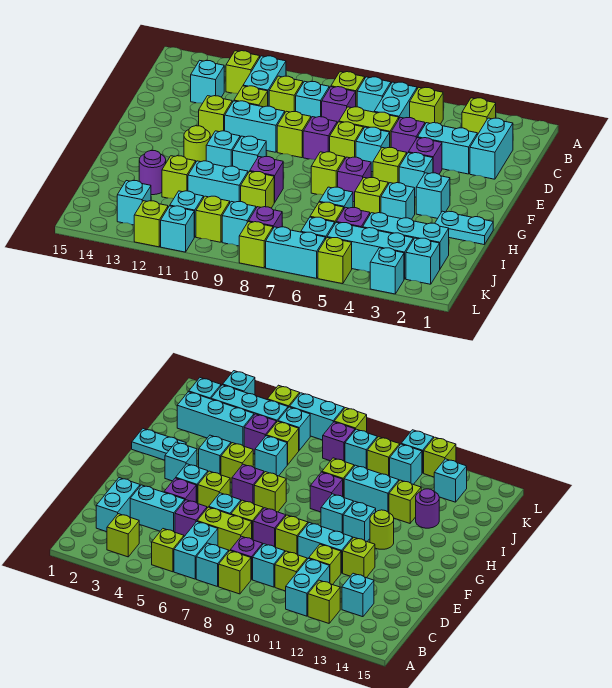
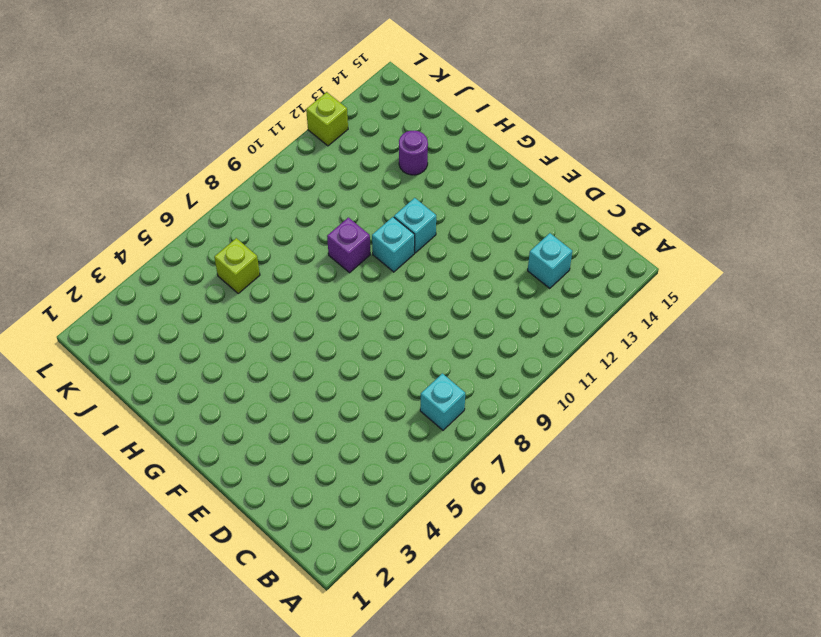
none -> lime brick B3 level 1
none -> lime brick B5 level 1
none -> cyan brick B6:C6 level 1
none -> lime brick B8 level 1

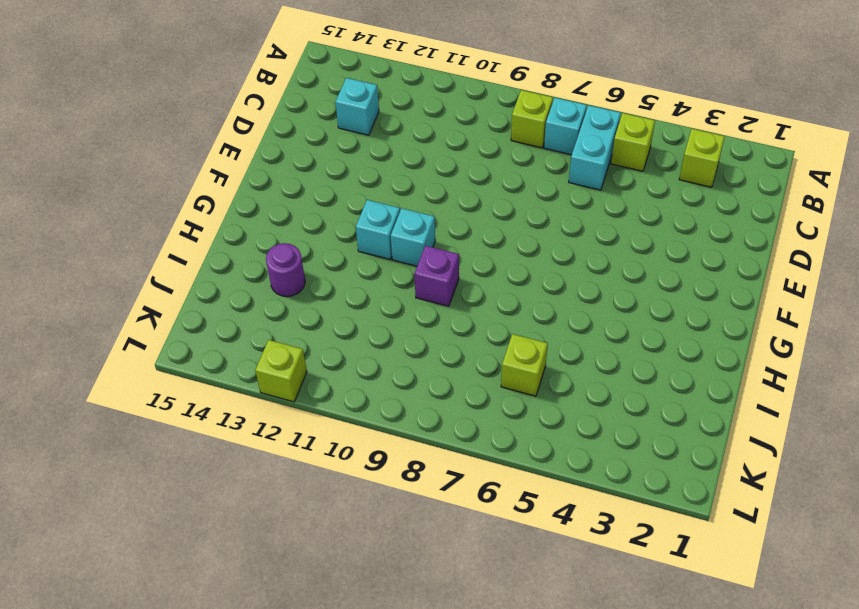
none -> cyan brick B11:C11 level 1
none -> lime brick B12 level 1
none -> cyan brick C2:D2 level 1
none -> purple brick C8 level 1

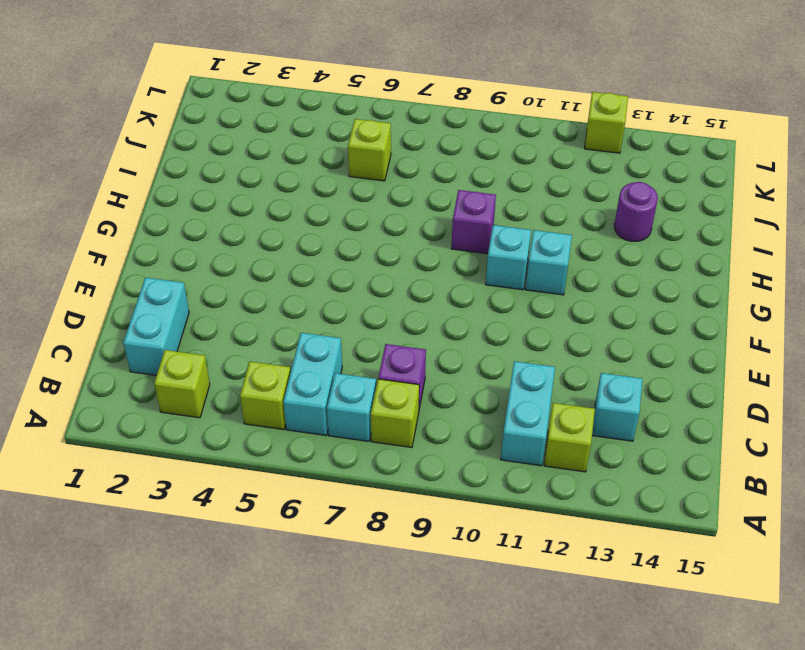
none -> cyan brick C9 level 1
none -> lime brick C10 level 1
none -> cyan brick D3:D4 level 1
none -> purple brick D5 level 1

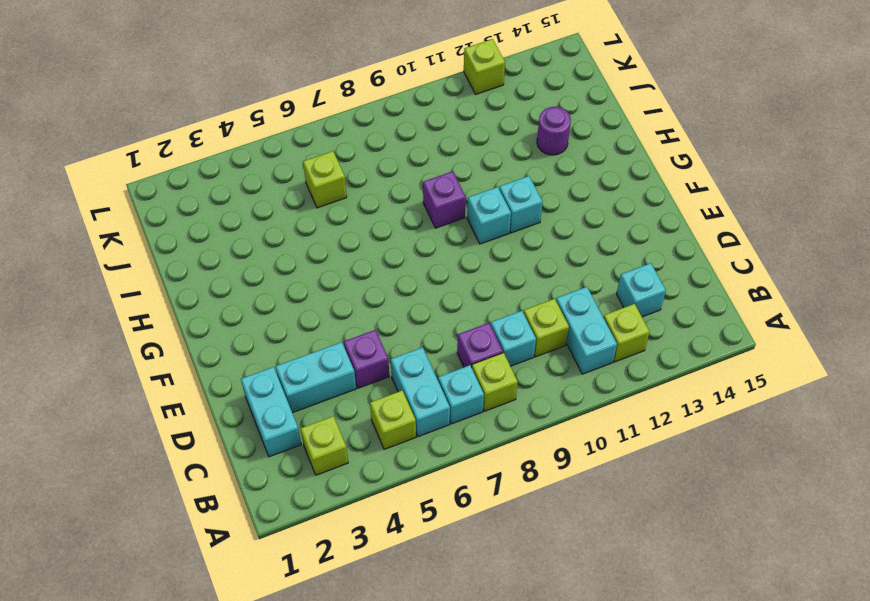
none -> lime brick D6:D7 level 1
none -> lime brick D11 level 1
none -> purple brick E4 level 1
none -> cyan brick E6 level 1

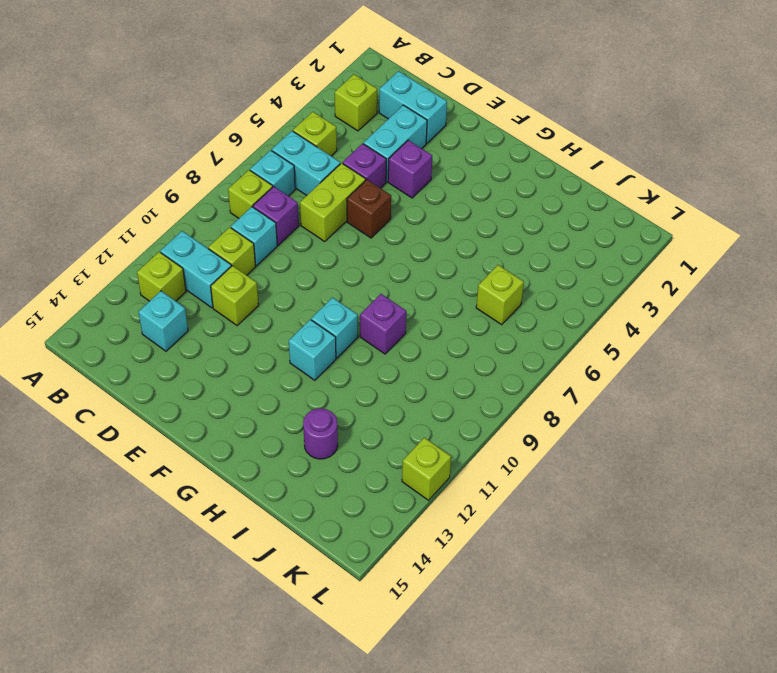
brown brick E6 level 1 -> cyan brick E6 level 1
none -> lime brick E7 level 1
none -> purple brick E8 level 1
none -> lime brick E9 level 1
none -> cyan brick E10:E11 level 1

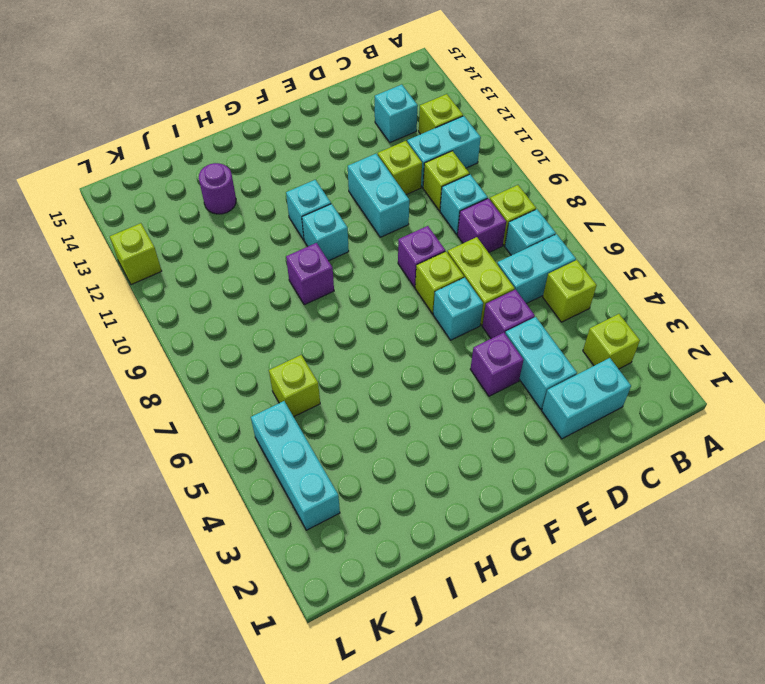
none -> lime brick E9 level 1
none -> lime brick E12 level 1
none -> cyan brick F4 level 1
none -> lime brick F5 level 1

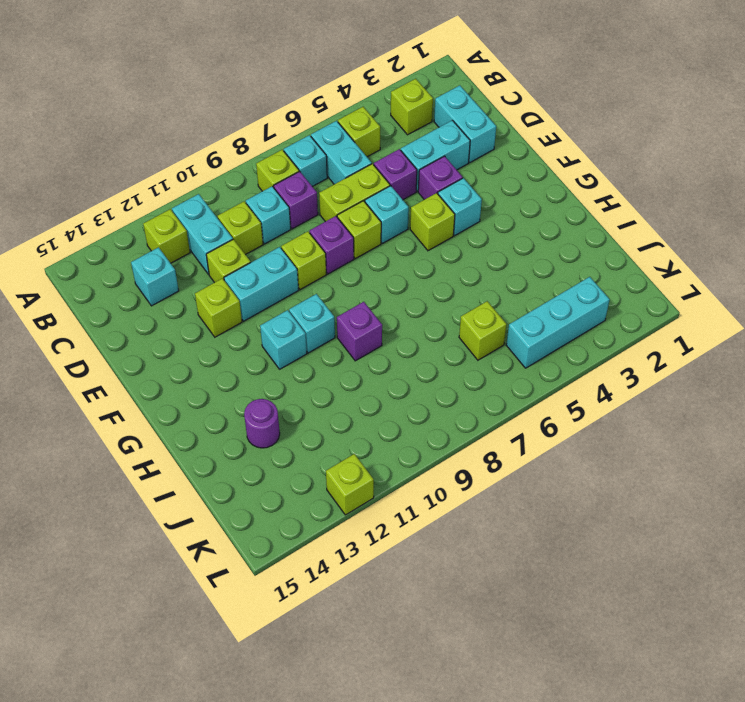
none -> cyan brick G3 level 1
none -> purple brick G6 level 1
none -> lime brick G7 level 1
none -> lime round brick G12 level 1

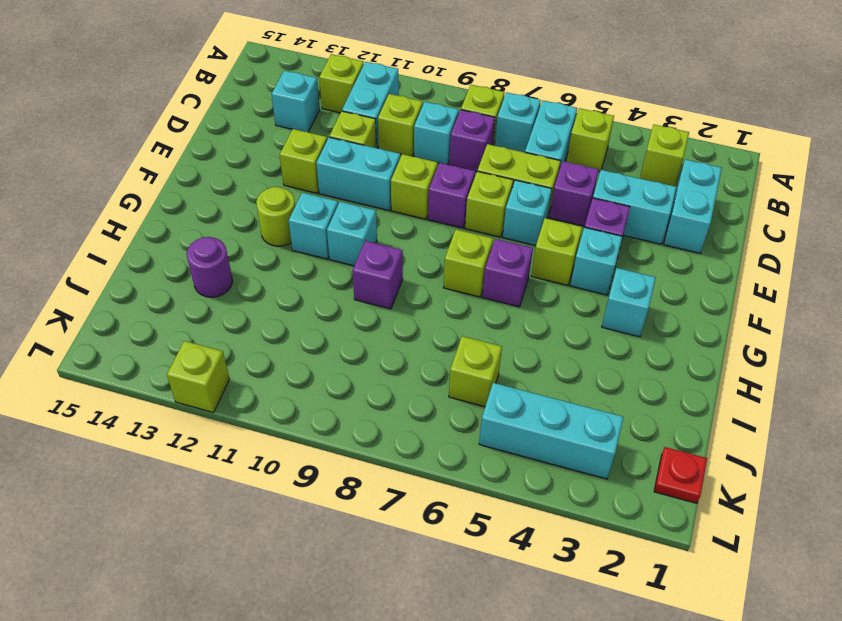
red plate K1 level 1 -> none
none -> cyan plate H1:H2 level 1
none -> cyan brick H4 level 1
none -> lime brick H5 level 1
none -> cyan brick I6 level 1

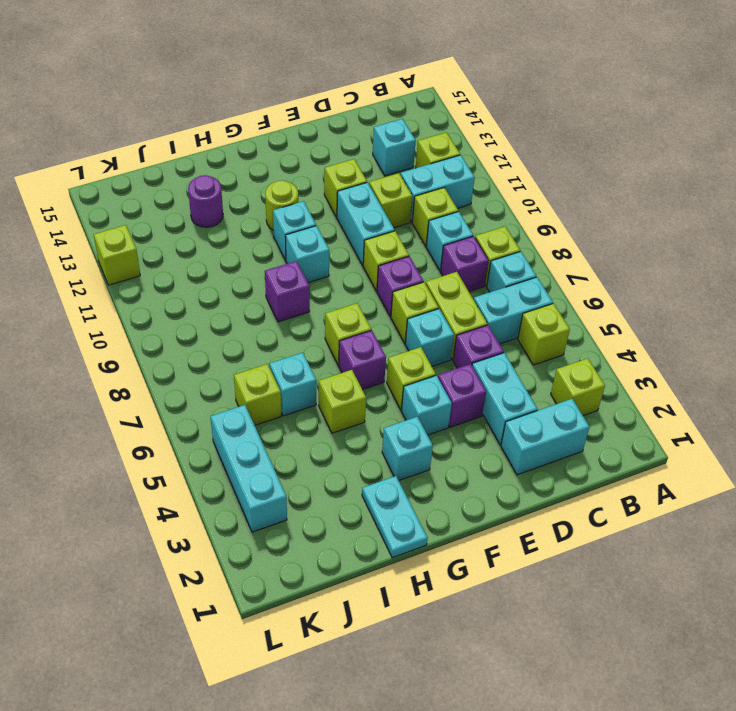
none -> cyan brick H4 level 1
none -> lime brick I9 level 1
none -> cyan brick I10:I11 level 1
none -> lime brick I12 level 1

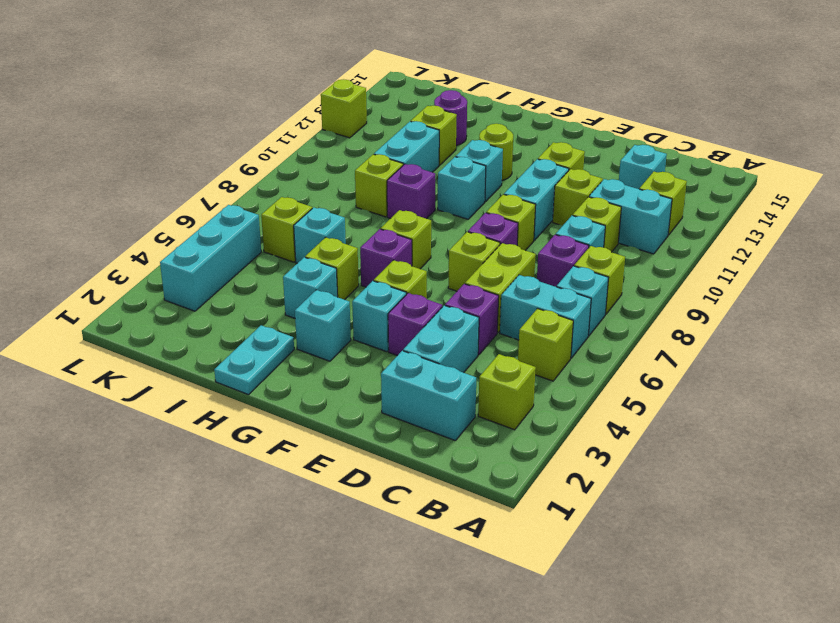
none -> cyan brick E6 level 1
none -> cyan brick J2:J4 level 1
none -> purple brick J5 level 1
none -> cyan brick K2 level 1

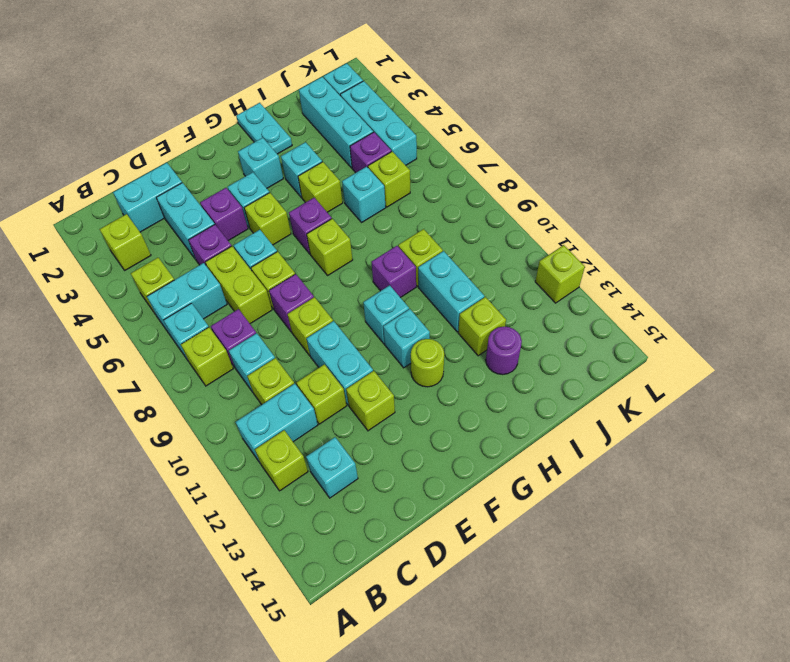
none -> cyan brick K6 level 1
none -> purple brick K8 level 1
none -> cyan brick K9 level 1
none -> lime brick K10 level 1

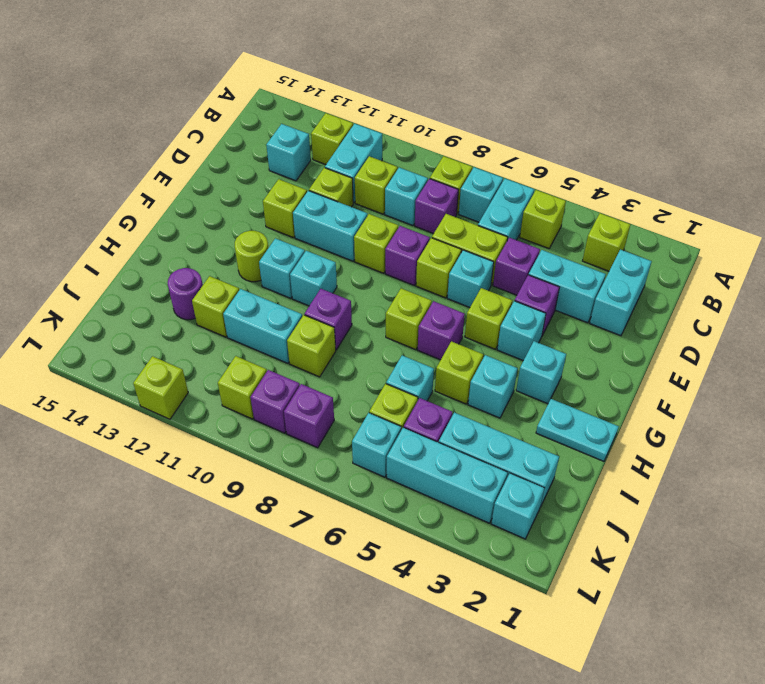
purple brick K9 level 1 -> cyan brick K9 level 1
none -> cyan brick K11 level 1
none -> cyan brick K13 level 1
none -> cyan brick L3 level 1
none -> lime brick L5 level 1

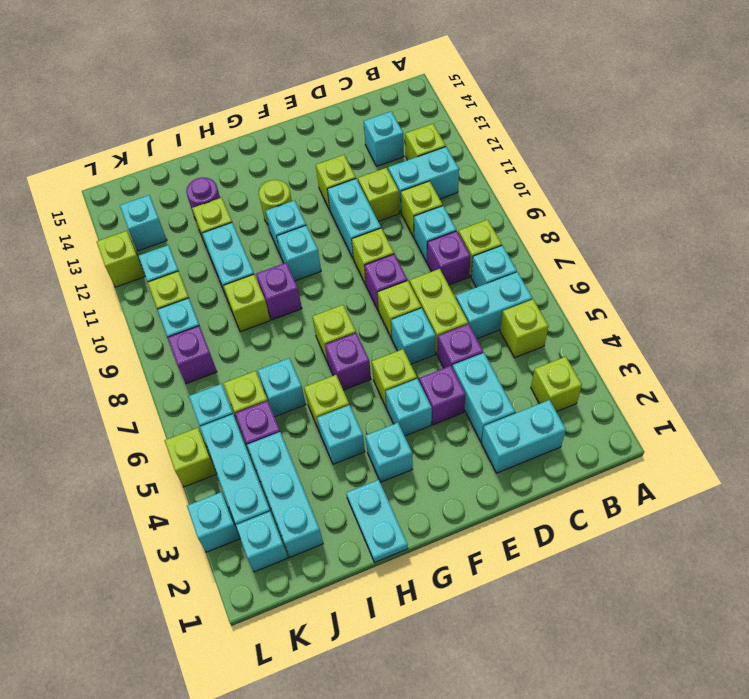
none -> cyan brick L6:L7 level 1
none -> lime brick L8 level 1
none -> cyan brick L11 level 1

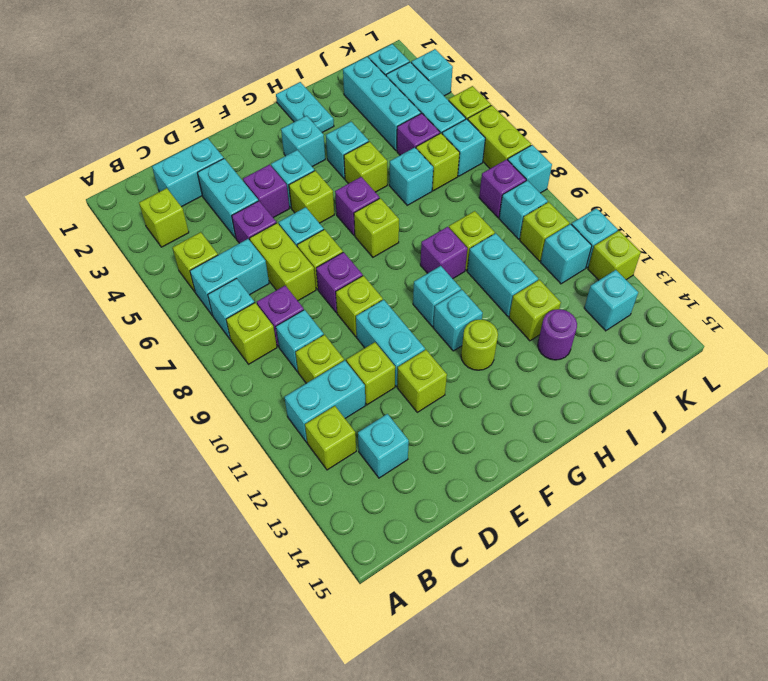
lime brick L6:L7 level 1 -> cyan brick L6:L7 level 1
cyan brick L8 level 1 -> lime brick L8 level 1

